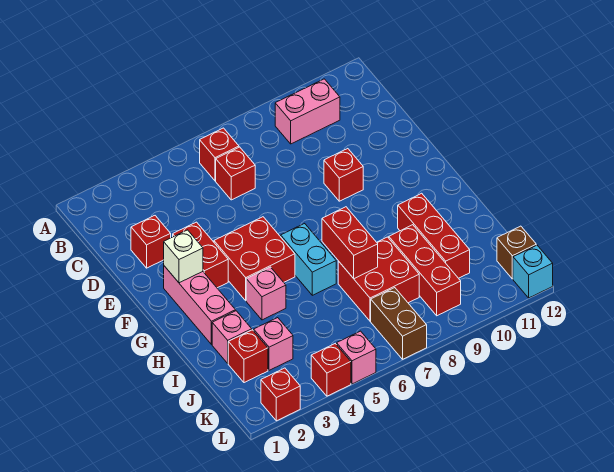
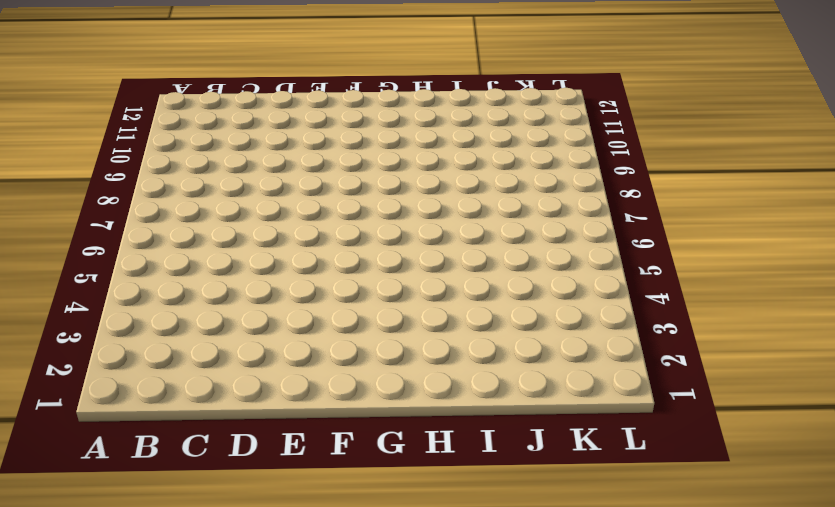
none -> red brick B6 level 1
none -> pink brick B9:B10 level 1
none -> red brick C6 level 1

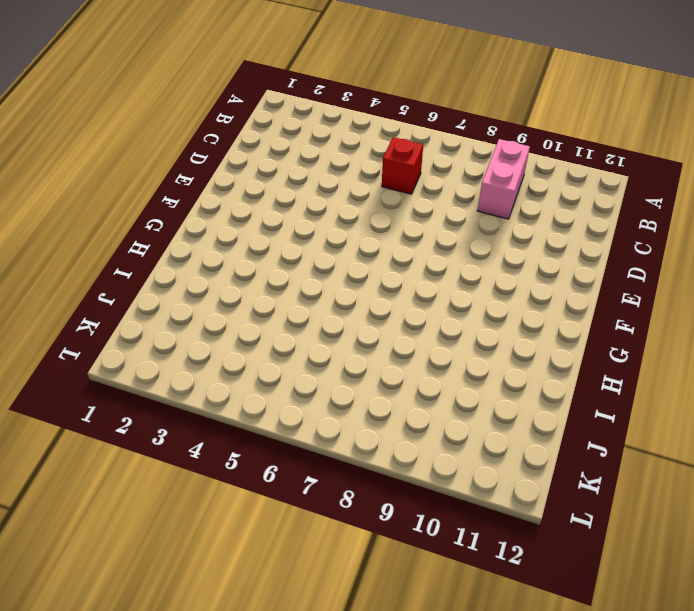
pink brick B9:C9 level 1 -> pink brick B9:B10 level 1
none -> red brick B6 level 1
none -> red brick D2 level 1
none -> red brick E3:F3 level 1

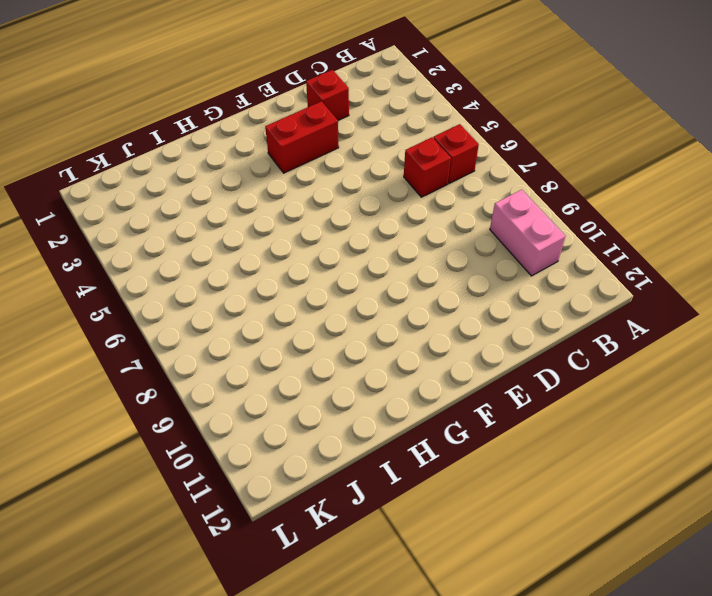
none -> red brick E9 level 1
none -> pink brick F2:H2 level 1
none -> red brick F4:G5 level 1

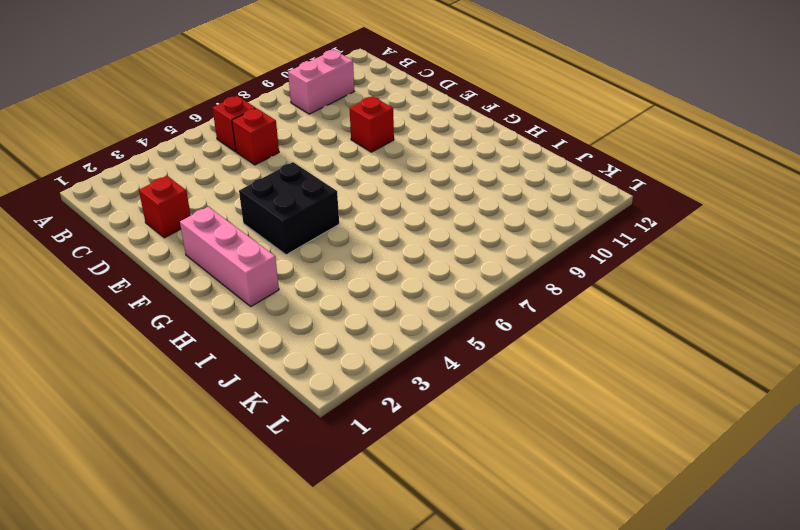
black brick F4:G5 level 1 -> red brick F4:G5 level 1
none -> red brick E3:F3 level 1
none -> cyan brick G6:H6 level 1
none -> pink brick H4 level 1

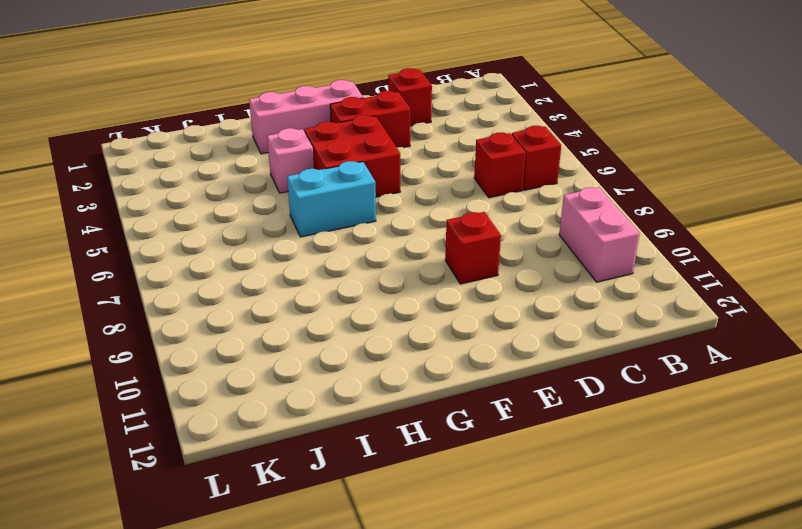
none -> red brick H10:J10 level 1
none -> pink brick I2 level 1
none -> red brick I7:J8 level 1

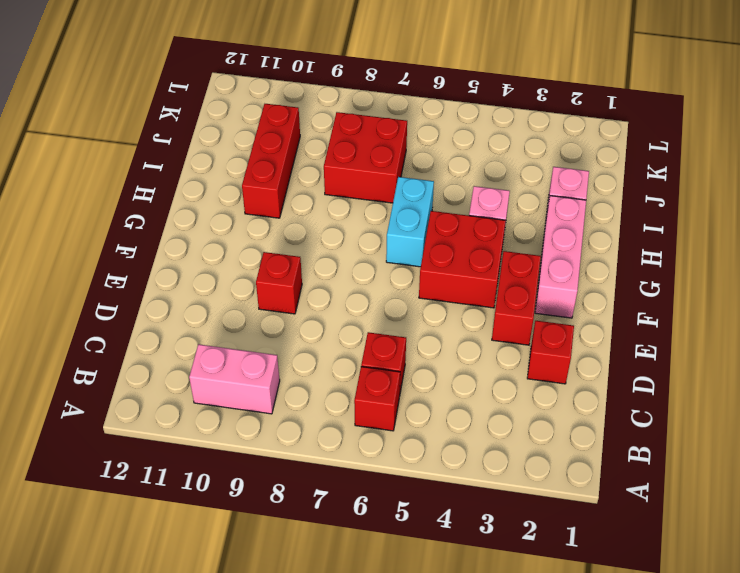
none -> red brick I9:K9 level 1
none -> red brick J2 level 1
none -> pink brick J3 level 1

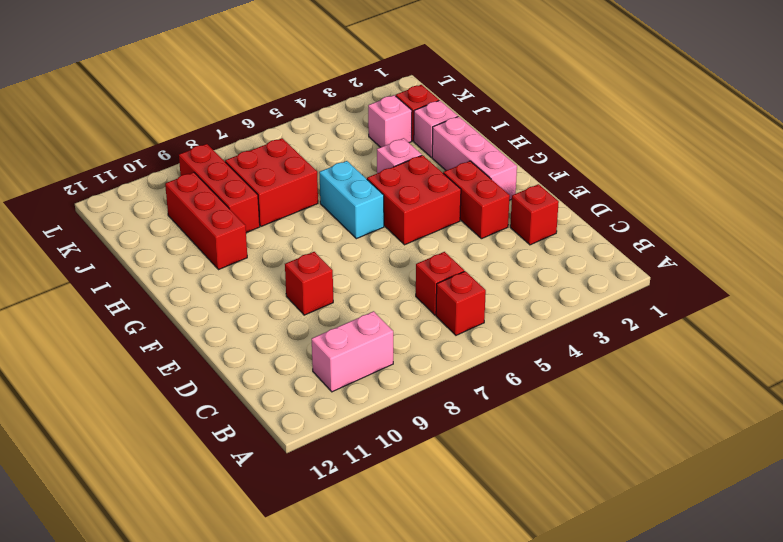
none -> brown brick K7:L7 level 1
none -> brown brick K12 level 1
none -> red brick L2 level 1

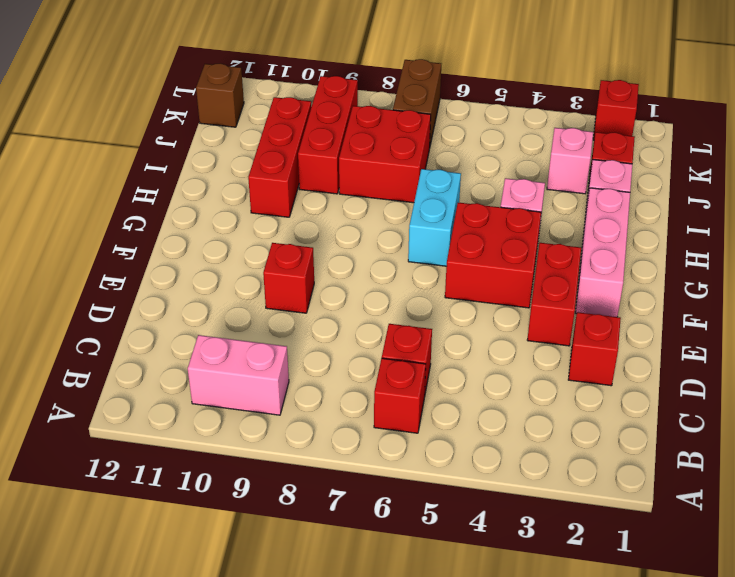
none -> red brick L4 level 1
none -> pink brick L5 level 1
none -> cyan brick L12 level 1

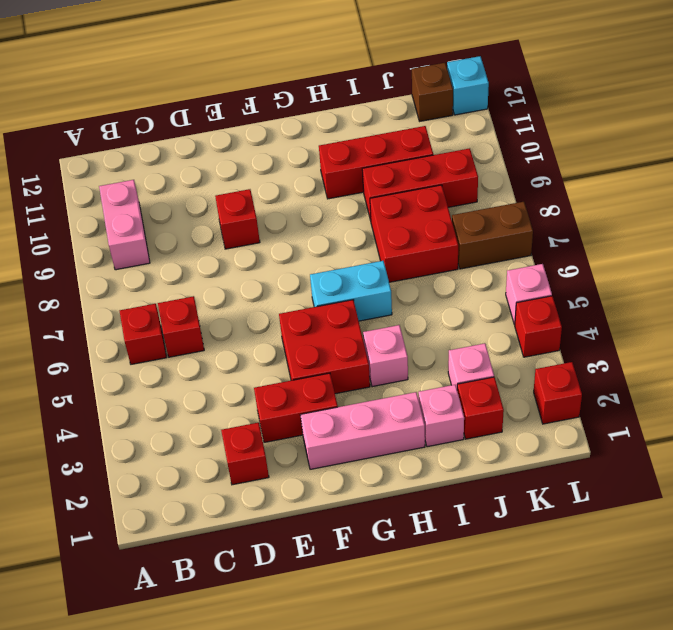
none -> white brick F2 level 2
none -> red brick H7:I7 level 2

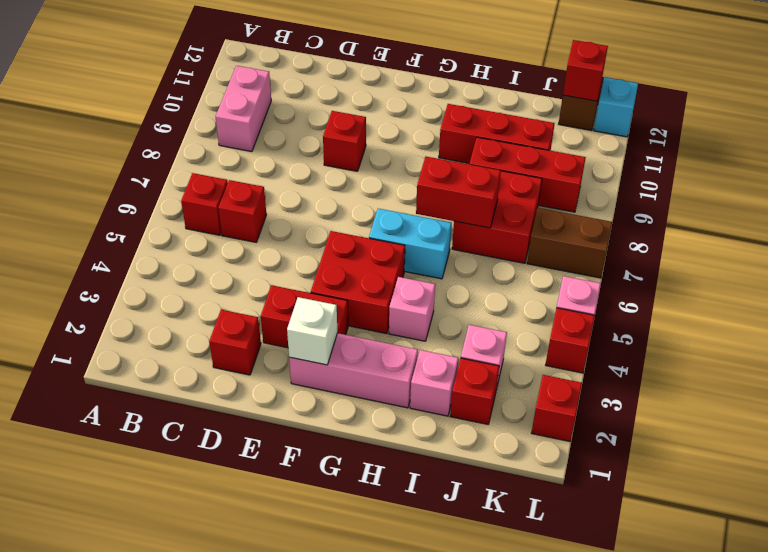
red brick K12 level 2 -> none

